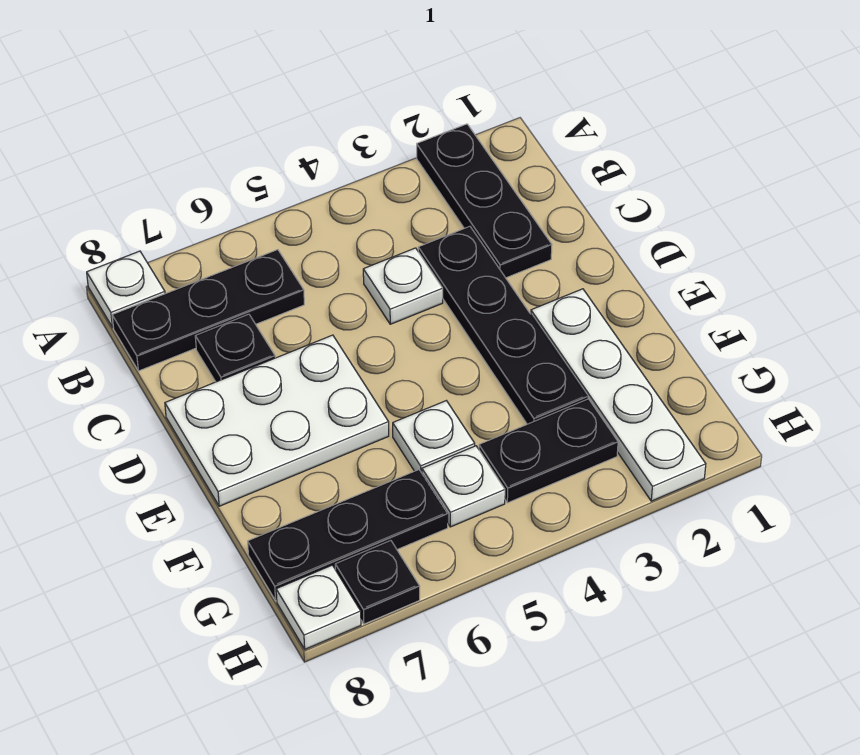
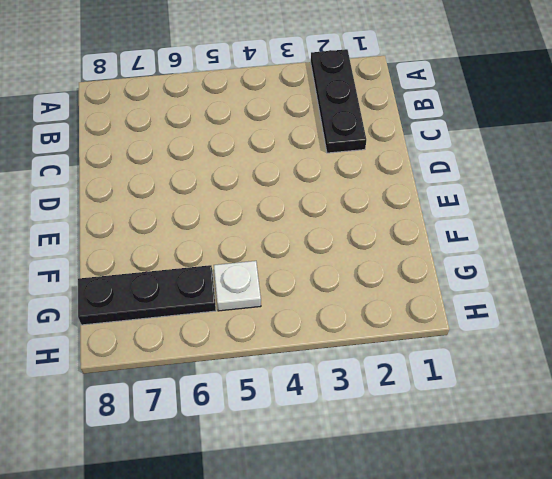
none -> white plate A8 level 1
none -> black plate B6:B8 level 1
none -> black plate C3:F3 level 1

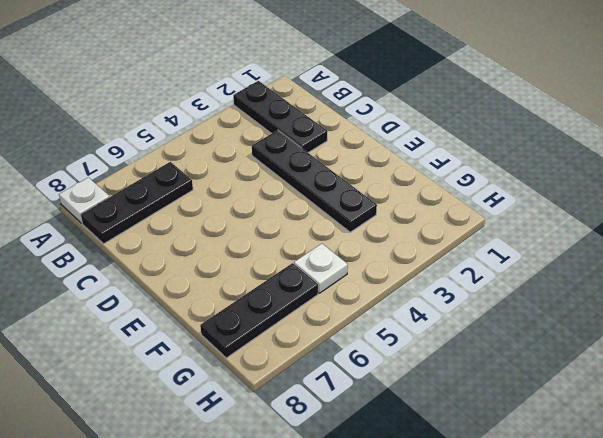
none -> white plate C4 level 1
none -> black plate C7 level 1
none -> white plate D6:E8 level 1

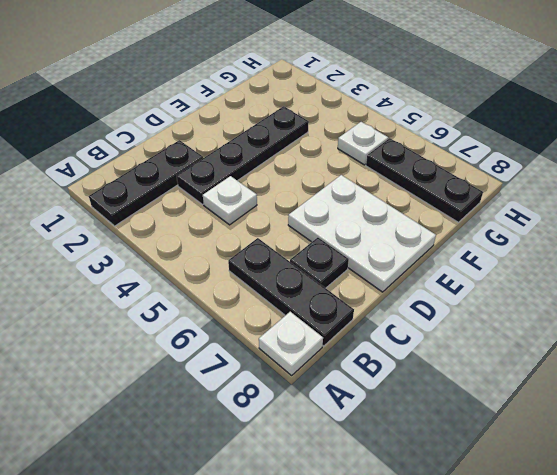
none -> white plate E2:H2 level 1
none -> white plate F5 level 1
none -> black plate G3:G4 level 1

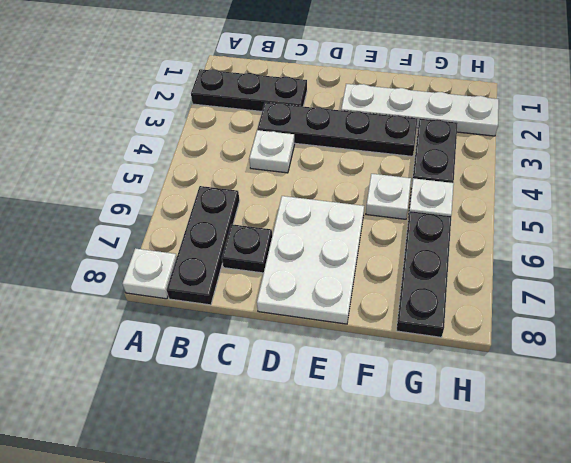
none -> black plate H7 level 1
none -> white plate H8 level 1

